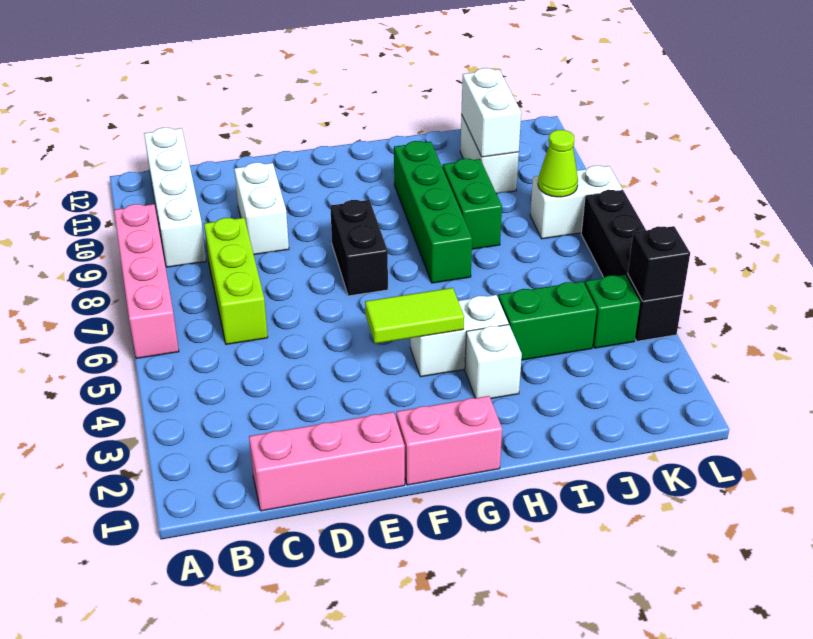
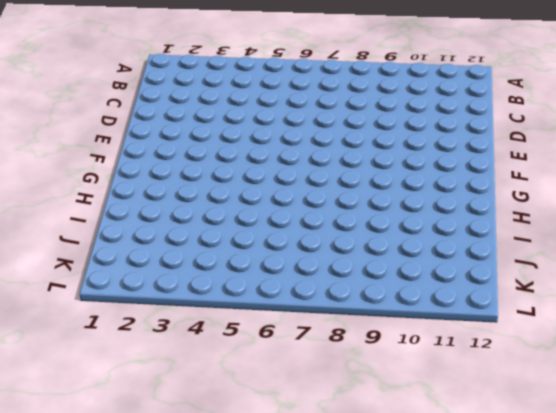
none -> pink brick A6:A9 level 1
none -> white brick B9:B12 level 1
none -> pink brick C1:E1 level 1

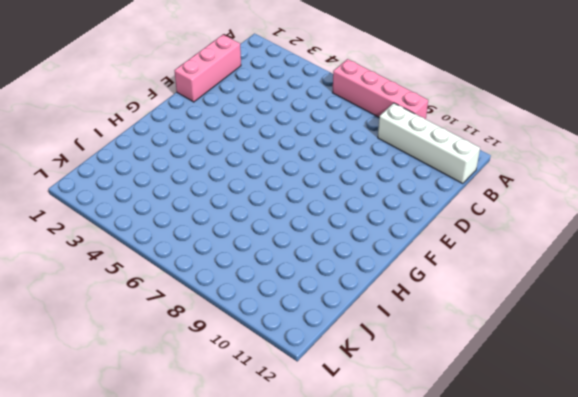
none -> lime brick C6:C8 level 1
none -> white brick D9:D10 level 1
none -> pink brick F1:G1 level 1

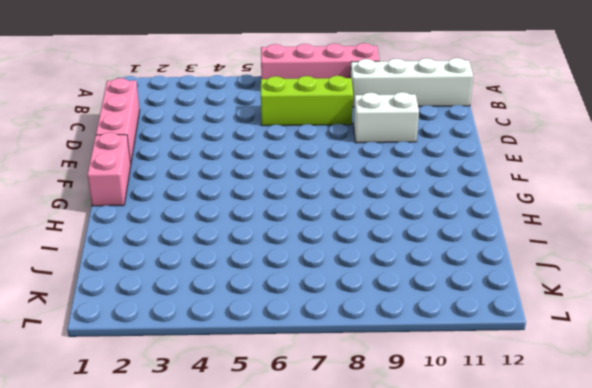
none -> black brick F7:F8 level 1
none -> white brick G4:H4 level 1
none -> white brick H3 level 1

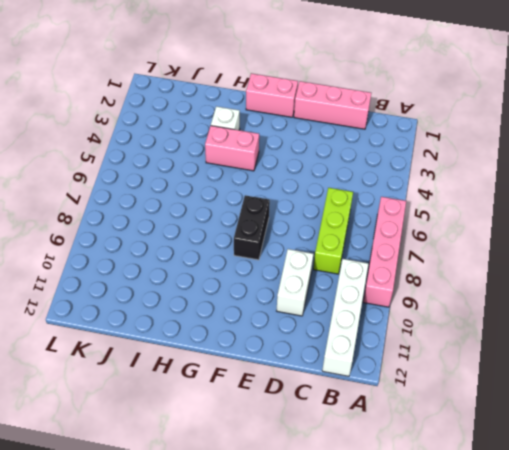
pink brick G4:H4 level 1 -> white brick G4:H4 level 1
none -> green brick H7:H10 level 1
none -> green brick I4:J4 level 1
none -> green brick I8:I9 level 1

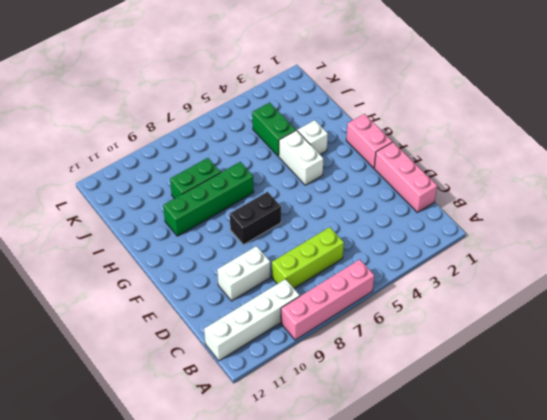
none -> white brick J10:J11 level 1
none -> green brick K4 level 1
none -> white brick K8:L8 level 1

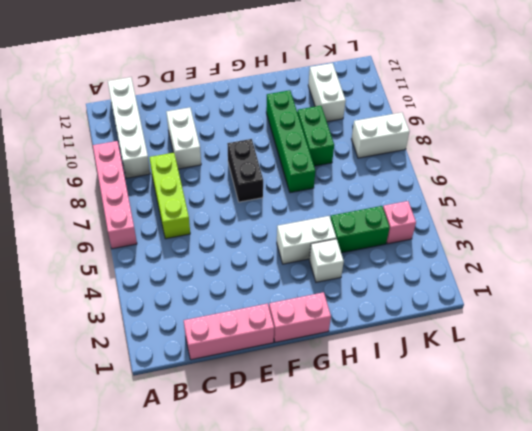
pink brick K4 level 1 -> green brick K4 level 1
none -> black brick L4:L7 level 1
none -> lime tile F4:G4 level 2
none -> white brick J10:J11 level 2

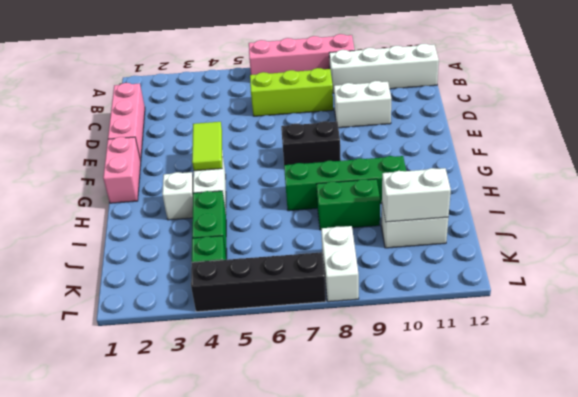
none -> lime cone K8 level 2
none -> black brick L4 level 2

